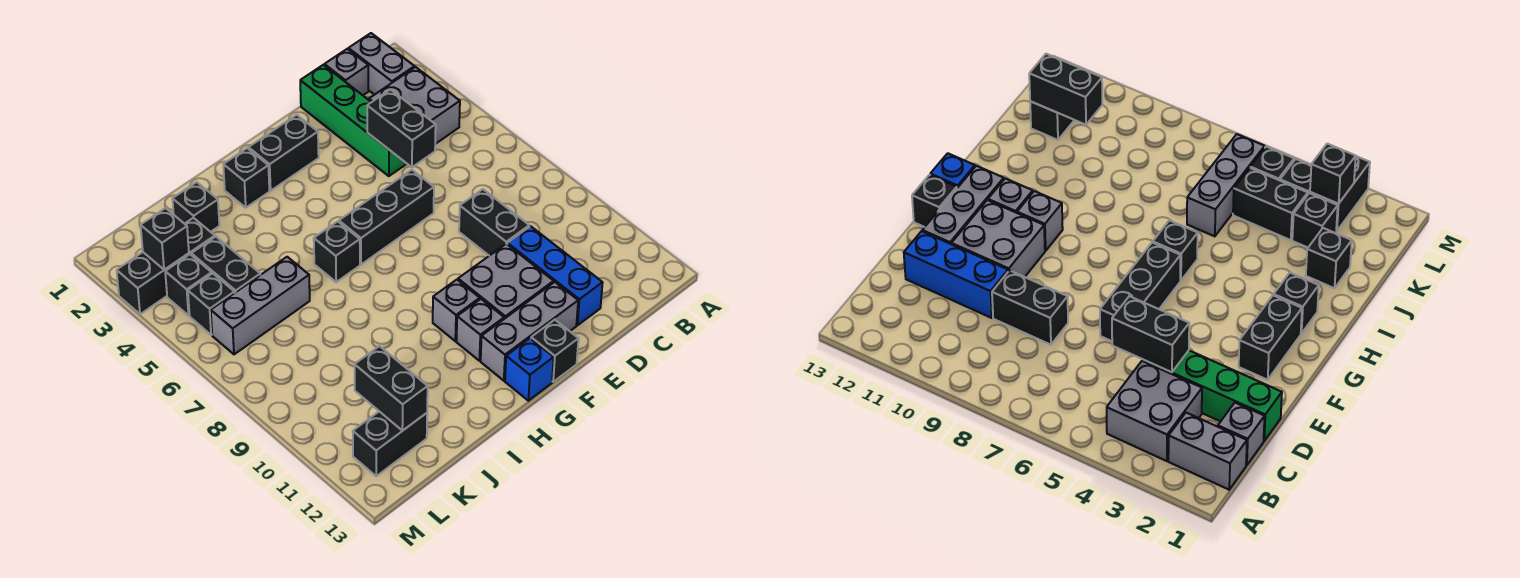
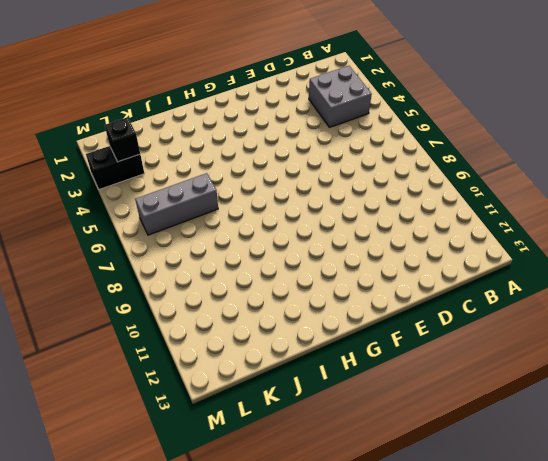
none -> grey brick B1:B2 level 1
none -> grey brick C1 level 1
none -> green brick D1:D4 level 1

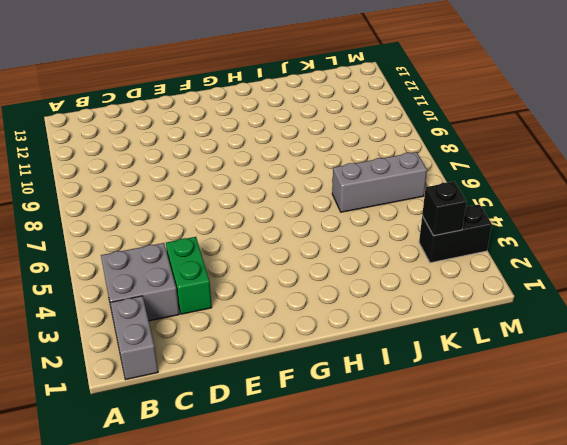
green brick D3:D4 level 1 -> green brick D1:D4 level 1
none -> grey brick C1 level 1
none -> black brick D8:D9 level 1
none -> blue brick D10:D12 level 1

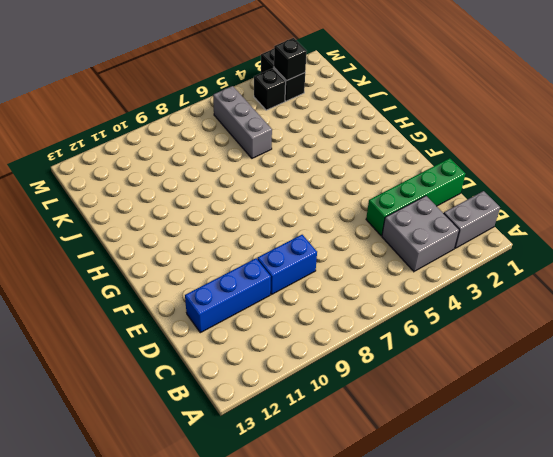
blue brick D8:D9 level 1 -> black brick D8:D9 level 1
none -> grey brick C1 level 1
none -> black brick E6:G6 level 1
none -> grey brick E10:F11 level 1

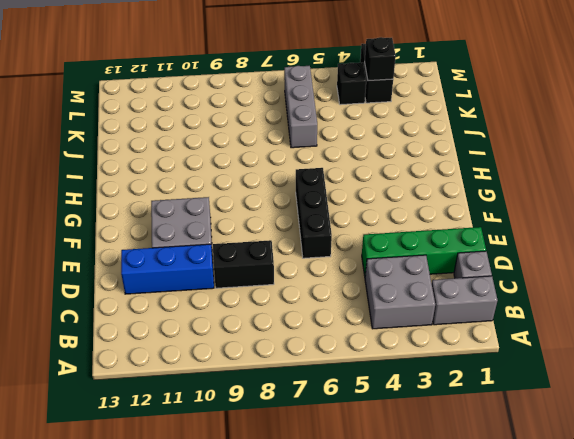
none -> grey brick E12:G12 level 1
none -> black brick F2:G2 level 1
none -> black brick F13 level 1

